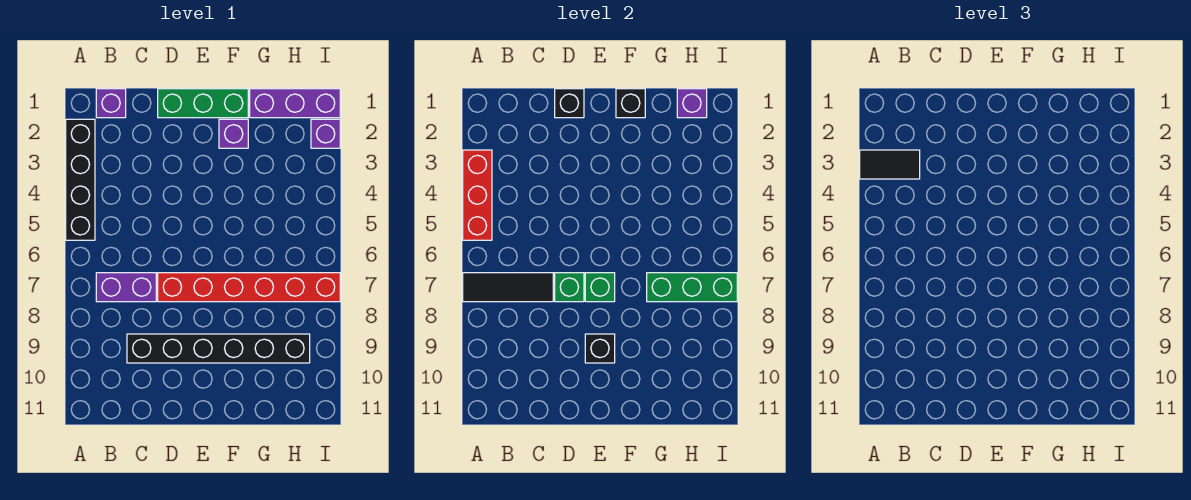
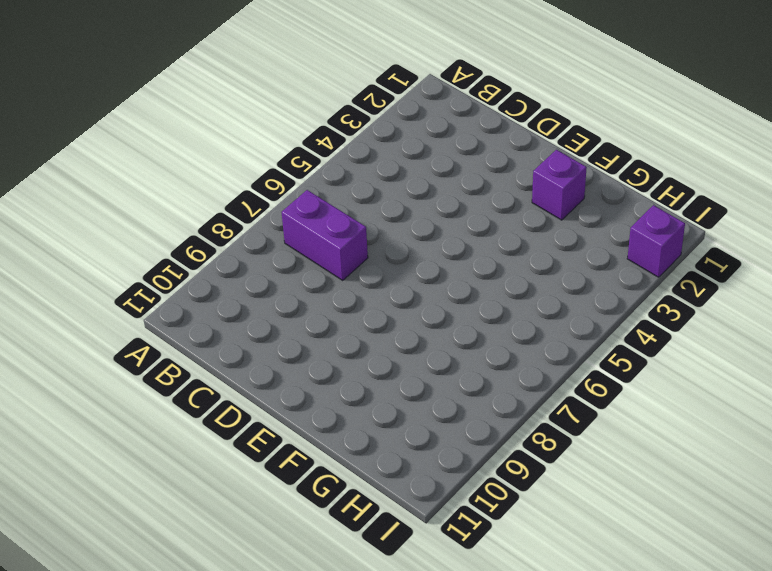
none -> black brick A2:A5 level 1
none -> purple brick B1 level 1
none -> black brick C9:H9 level 1

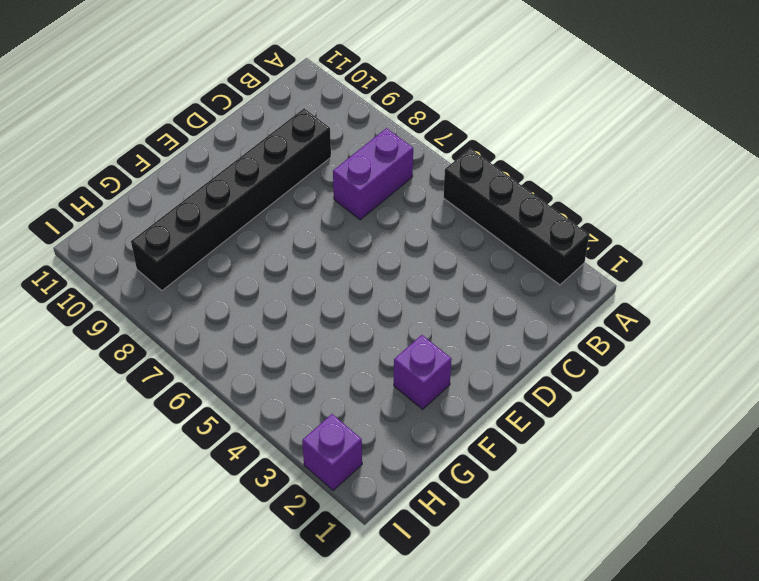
none -> purple brick B1 level 1
none -> green brick D1:F1 level 1
none -> red brick D7:I7 level 1

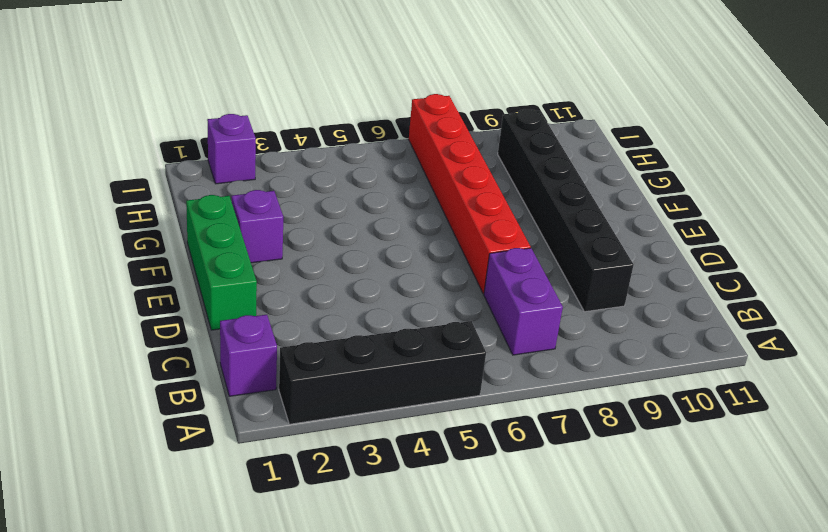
none -> purple brick G1:I1 level 1
none -> red brick A3:A5 level 2
none -> black tile A7:C7 level 2

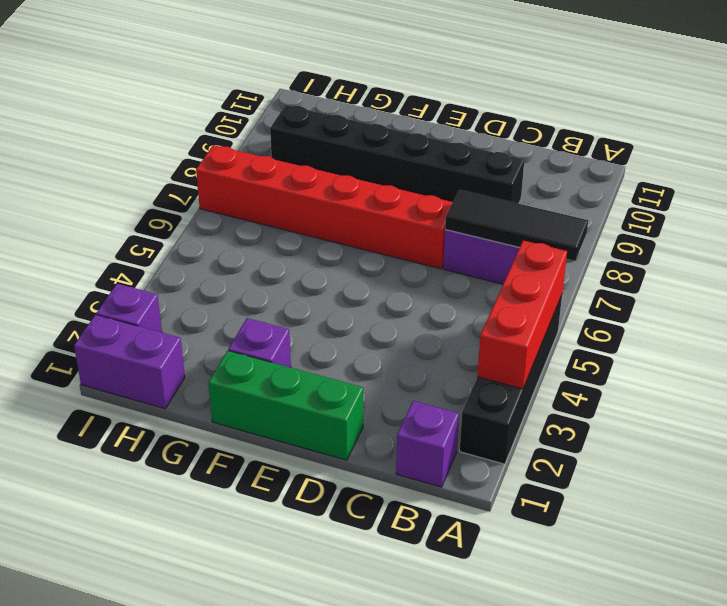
purple brick H1:I1 level 1 -> purple brick G1:I1 level 1
none -> black brick D1 level 2
none -> green brick D7 level 2
none -> green brick E7 level 2

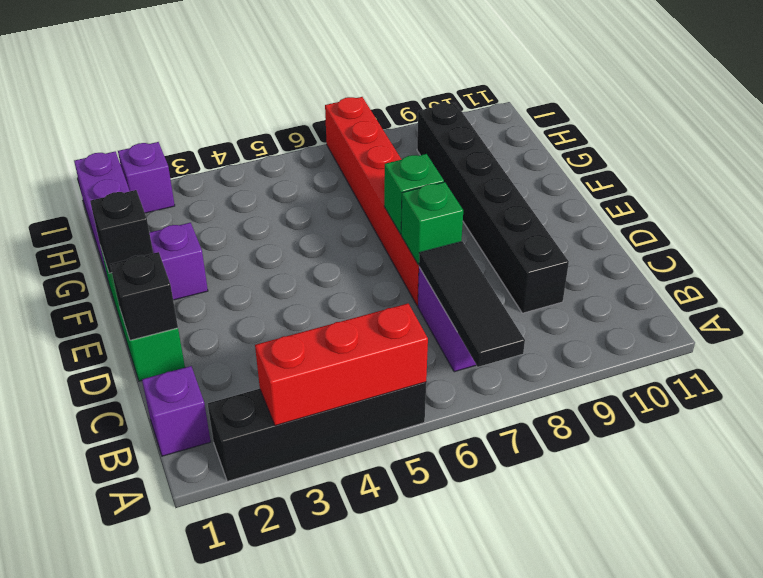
none -> black brick E9 level 2
none -> green brick G7:I7 level 2
none -> purple brick H1 level 2

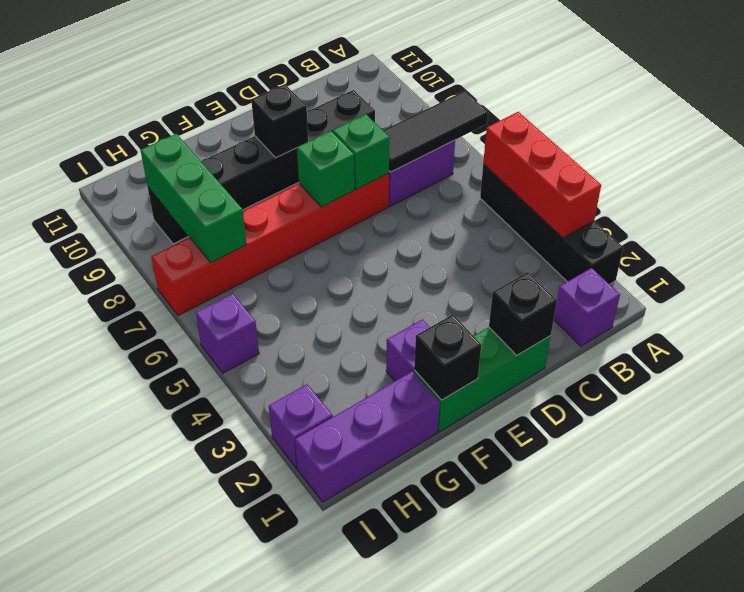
green brick H7:H9 level 2 -> green brick G7:I7 level 2
purple brick I5 level 1 -> purple brick H1 level 2
none -> black tile A3:B3 level 3

